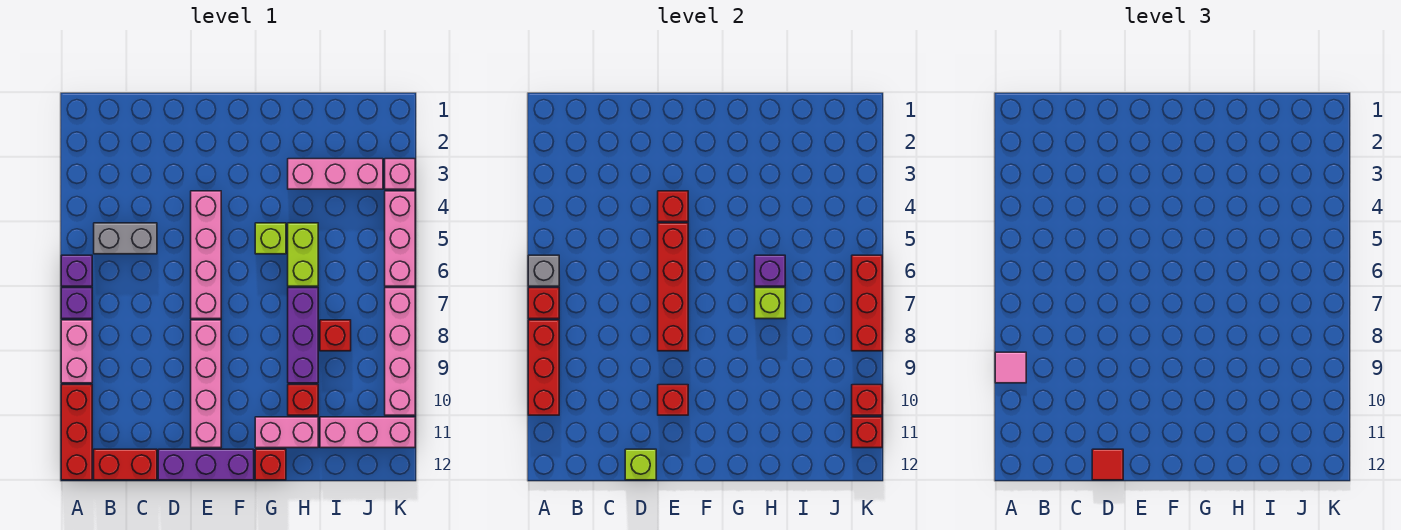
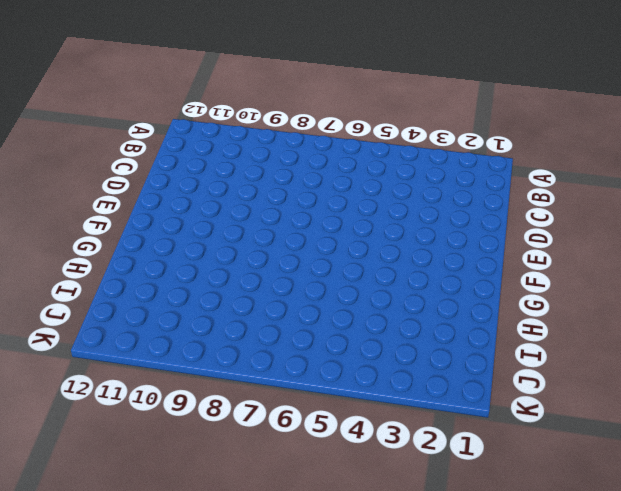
none -> purple brick A6 level 1
none -> purple brick A7 level 1
none -> pink brick A8:A9 level 1
none -> red brick A10:A12 level 1

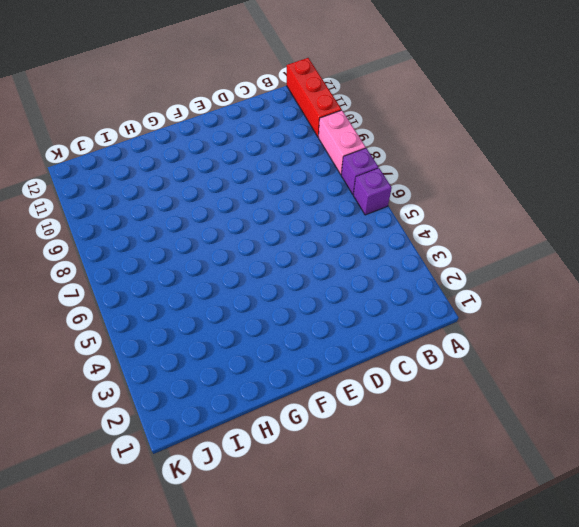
none -> grey brick B5:C5 level 1
none -> red brick B12:C12 level 1
none -> purple brick D12:F12 level 1
none -> pink brick E4:E7 level 1

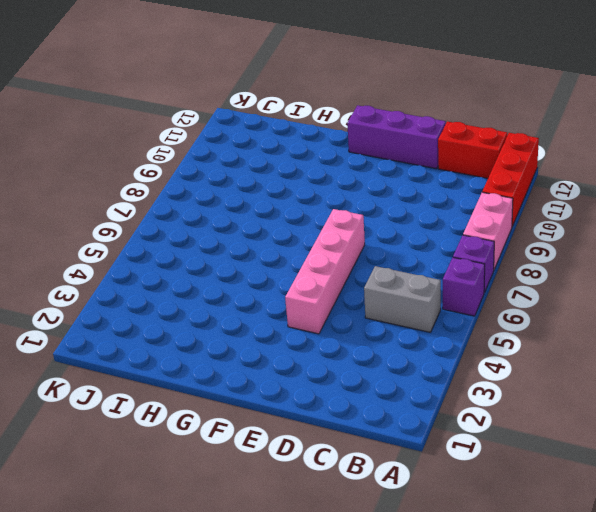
none -> pink brick E8:E11 level 1
none -> lime brick G5 level 1
none -> pink brick G11:H11 level 1
none -> red brick G12 level 1

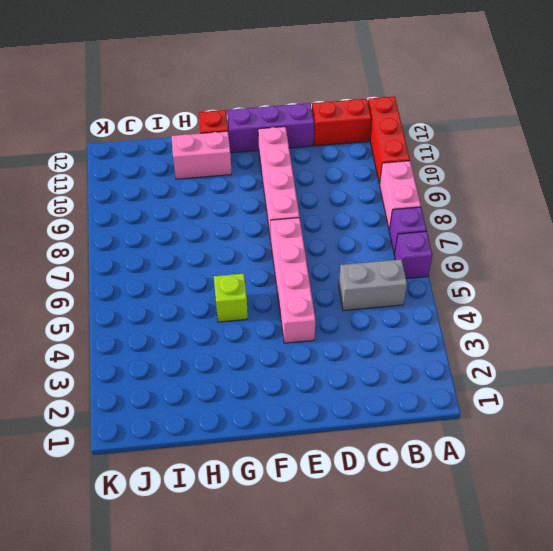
none -> pink brick H3:J3 level 1
none -> lime brick H5:H6 level 1
none -> purple brick H7:H9 level 1
none -> red brick H10 level 1

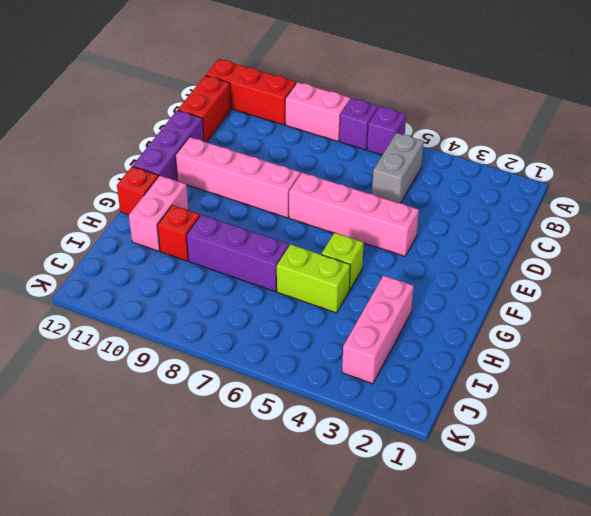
none -> red brick I8 level 1
none -> pink brick I11:K11 level 1
none -> pink brick K3 level 1
none -> pink brick K4:K6 level 1

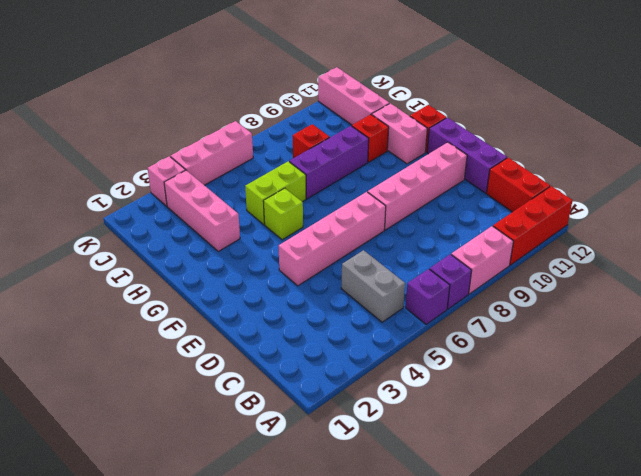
none -> pink brick K7:K10 level 1
none -> grey brick A6 level 2
none -> red brick A7 level 2
none -> red brick A8:A10 level 2

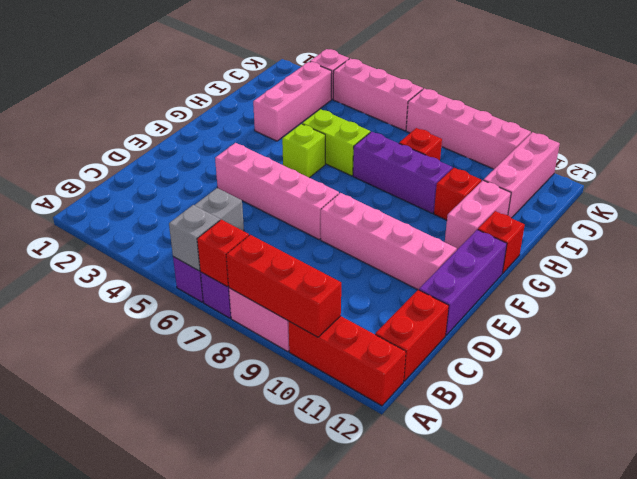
none -> lime brick D12 level 2
none -> red brick E4 level 2
none -> red brick E5:E8 level 2
none -> red brick E10 level 2

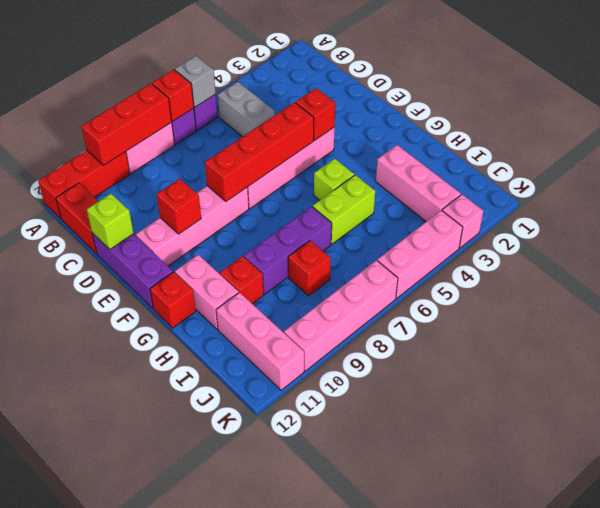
none -> purple brick H6 level 2
none -> lime brick H7 level 2
none -> red brick K6:K8 level 2
none -> red brick K10 level 2

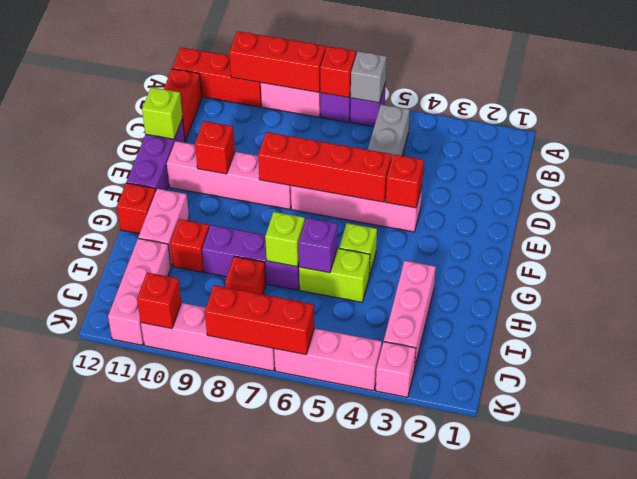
none -> red brick K11 level 2
none -> pink tile A9 level 3
none -> red tile D12 level 3

